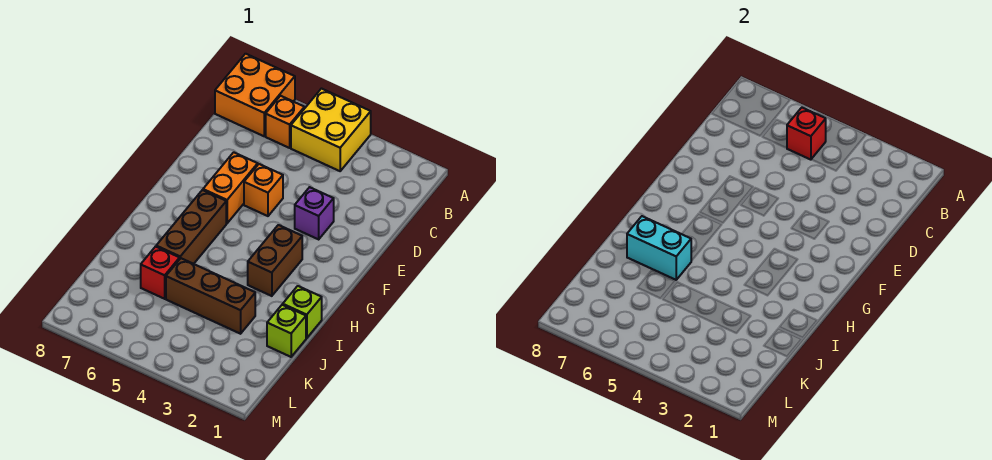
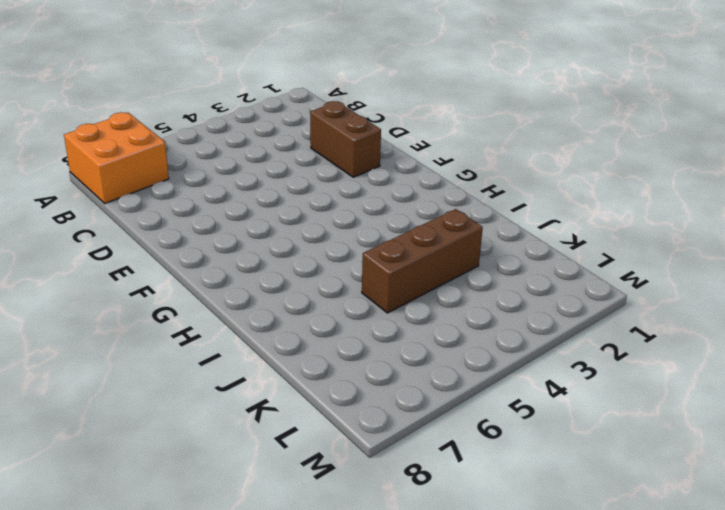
brown brick D2:E2 level 1 -> brown brick G3:H3 level 1
none -> yellow brick A4:B5 level 1
none -> orange brick B6 level 1
none -> purple brick E3 level 1

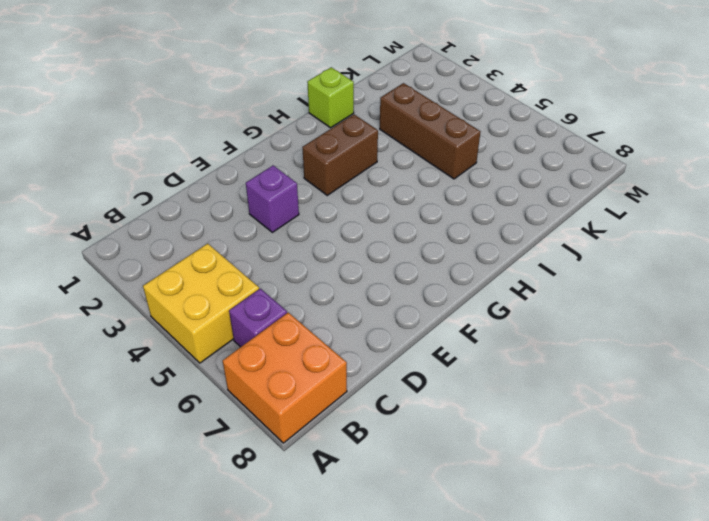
purple brick B6 level 1 -> orange brick B6 level 1
none -> orange brick E5 level 1
none -> orange brick E6:F6 level 1
none -> brown brick G6:I6 level 1

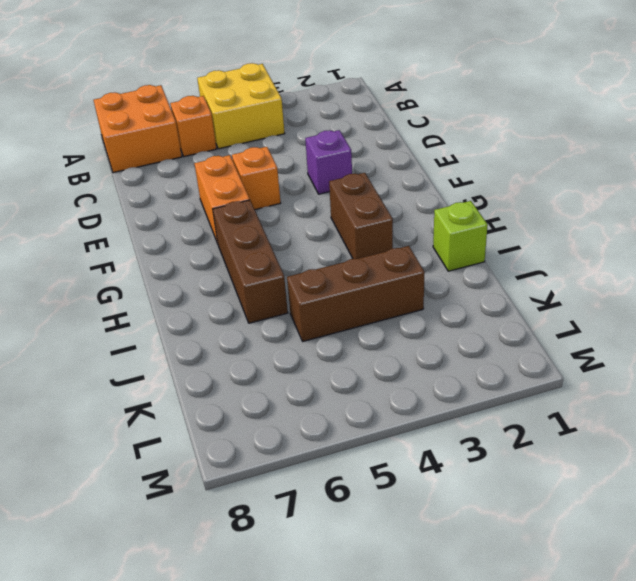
none -> lime brick J1 level 1
none -> red brick J6 level 1
none -> red brick B5 level 2

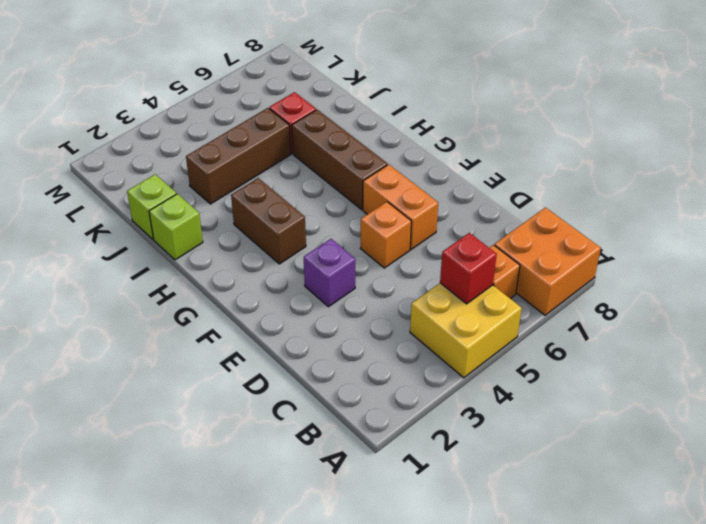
none -> cyan brick I6:I7 level 2

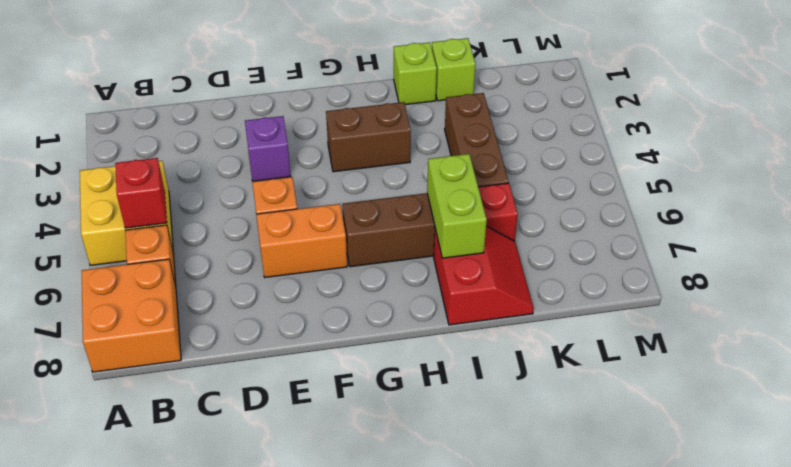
lime brick I6:I7 level 2 -> cyan brick I6:I7 level 2
red slope I7:J8 level 1 top I -> none

